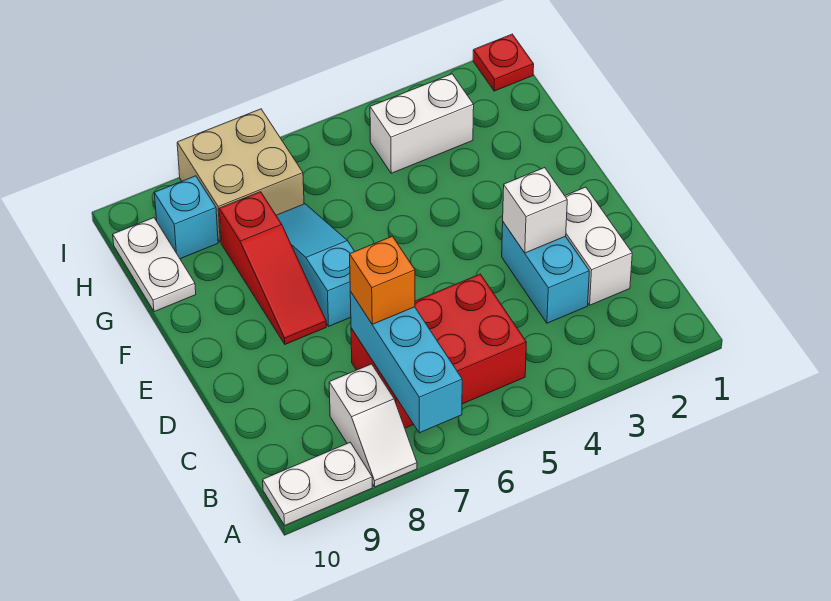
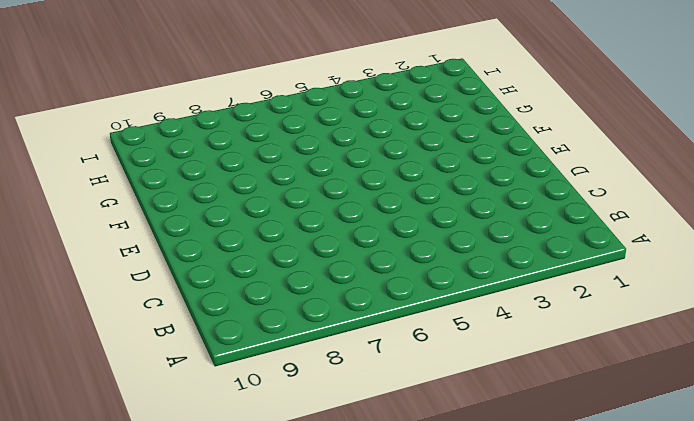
none -> white slope A8:B8 level 1 top B
none -> white plate A9:A10 level 1
none -> red brick B5:C7 level 1

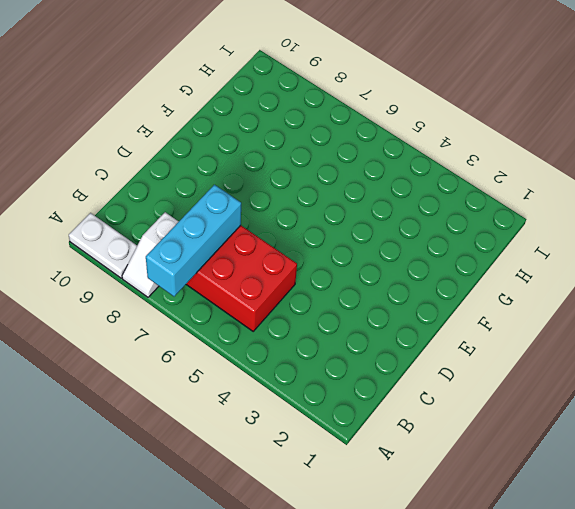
none -> white brick C2:D2 level 1
none -> cyan brick C3:D3 level 1
none -> cyan slope E7:G7 level 1 top E

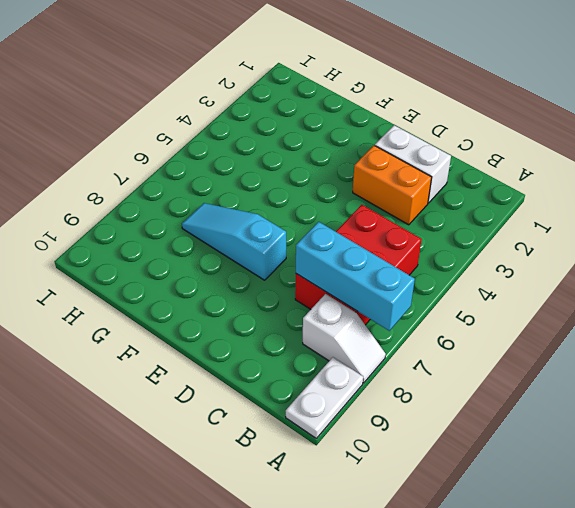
orange brick C3:D3 level 1 -> cyan brick C3:D3 level 1
none -> red slope E8:G8 level 1 top G
none -> white plate G10:H10 level 1
none -> white brick H3:H4 level 1

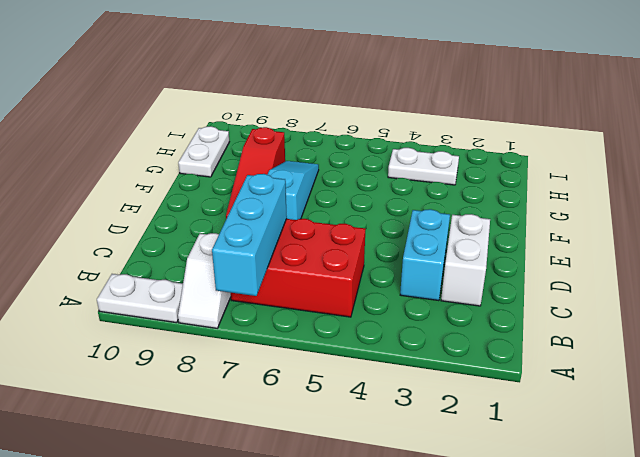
white plate H3:H4 level 1 -> white brick H3:H4 level 1
none -> tan brick H7:I8 level 1
none -> cyan brick H9 level 1
none -> red plate I1 level 1

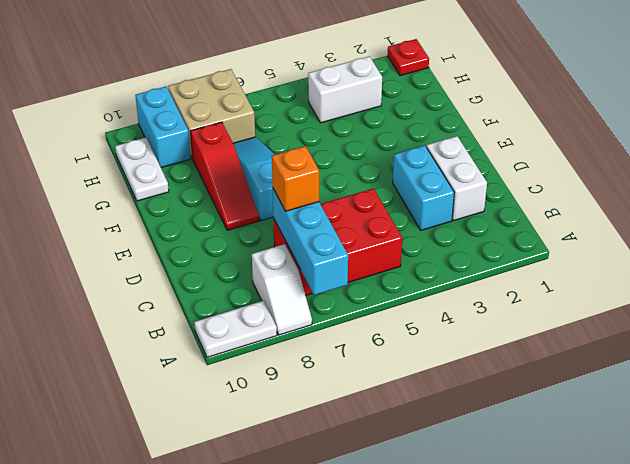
cyan brick H9:I9 level 1 -> cyan brick H9 level 1
none -> white brick D3 level 2

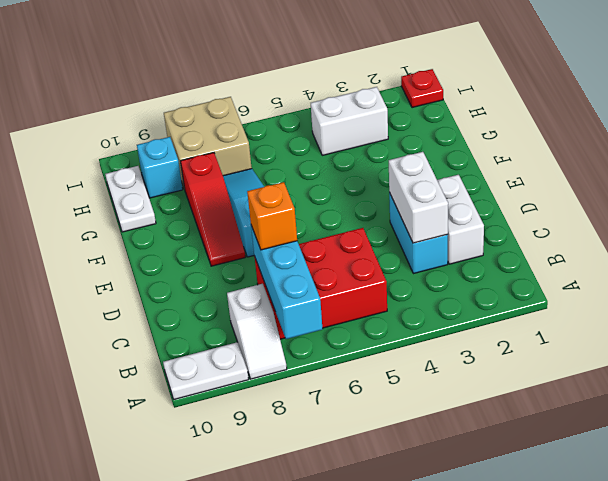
white brick C3:D3 level 2 -> white brick D3 level 2

